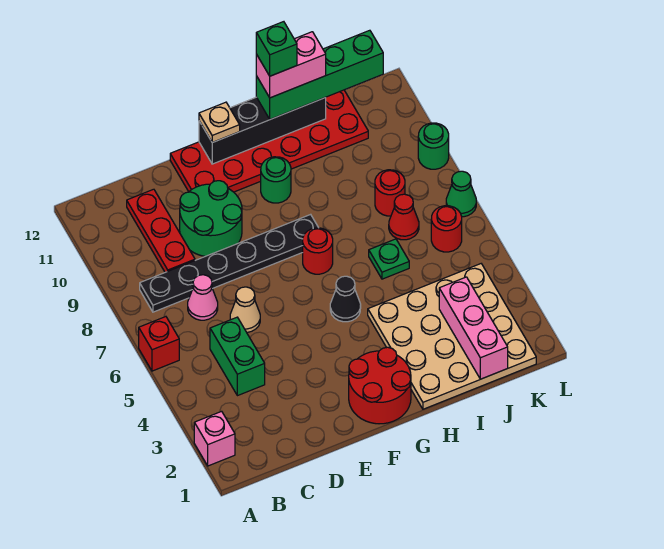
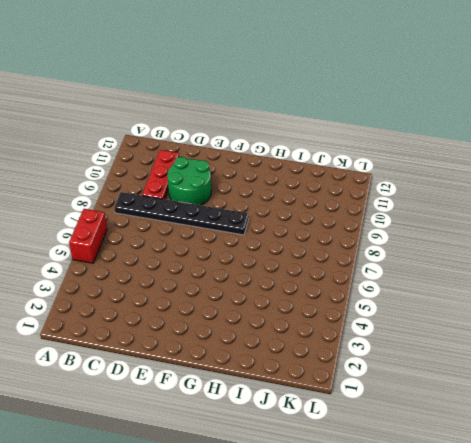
red brick A5:A6 level 1 -> red brick A6 level 1
none -> pink brick A2 level 1
none -> green brick C4:C5 level 1
none -> pink cone C7 level 1

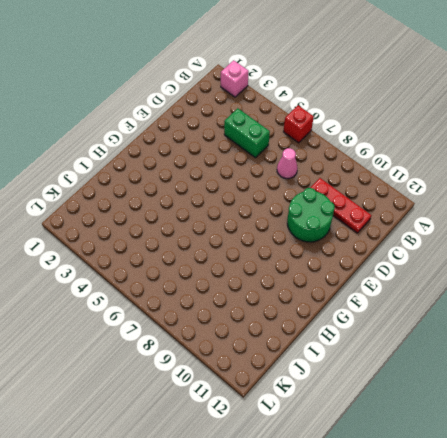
none -> black plate B8:G8 level 1
none -> tan cone D6 level 1
none -> red plate E11:J12 level 1

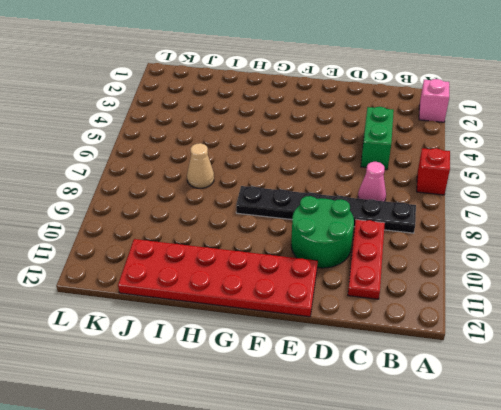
tan cone I7 level 1 -> tan cone D6 level 1
none -> red round brick F1:G2 level 1
none -> black cone G5 level 1
none -> red round brick G7 level 1

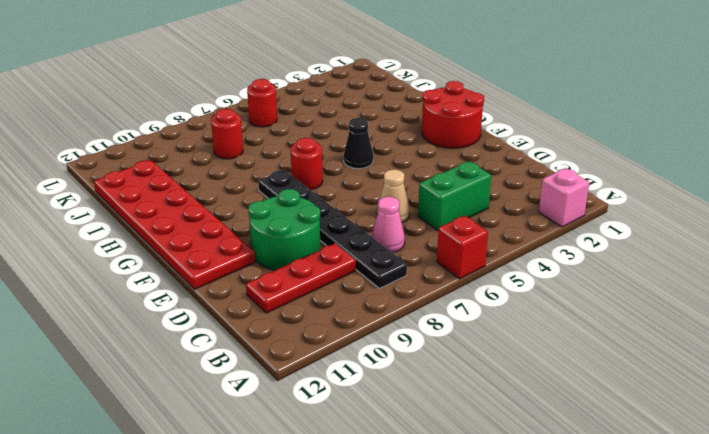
none -> green round brick G10 level 1
none -> tan plate H1:K4 level 1
none -> green plate I6 level 1

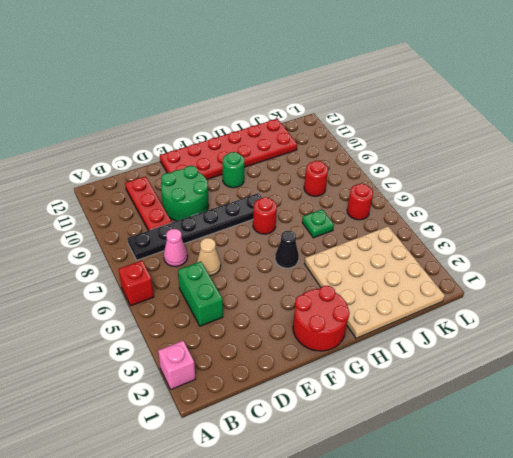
none -> red cone J7 level 1
none -> green cone L7 level 1
none -> green round brick L9 level 1

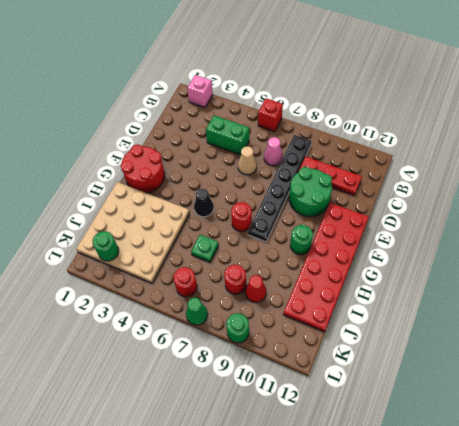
red cone J9 level 1 -> red cone J7 level 1
green round brick K2 level 2 -> none
none -> black brick F12:I12 level 2
none -> pink brick J1:J3 level 2
none -> tan plate F12 level 3

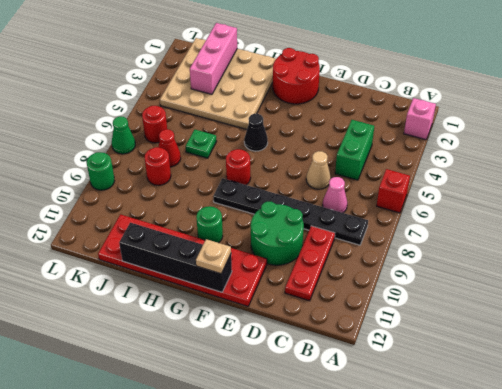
none -> green brick H12:K12 level 3
none -> pink brick H12:I12 level 4
none -> green brick H12 level 5

